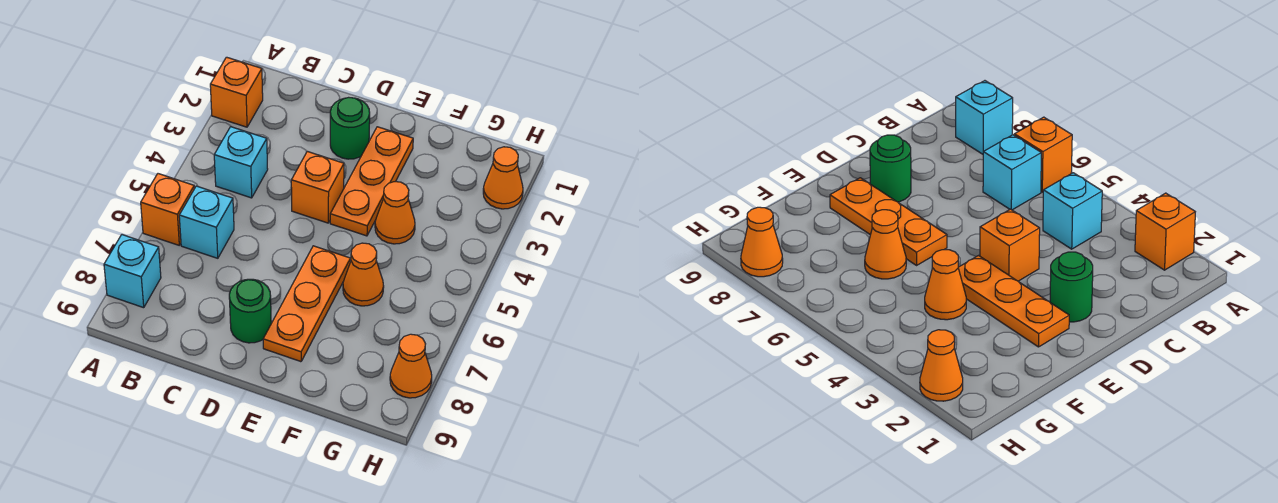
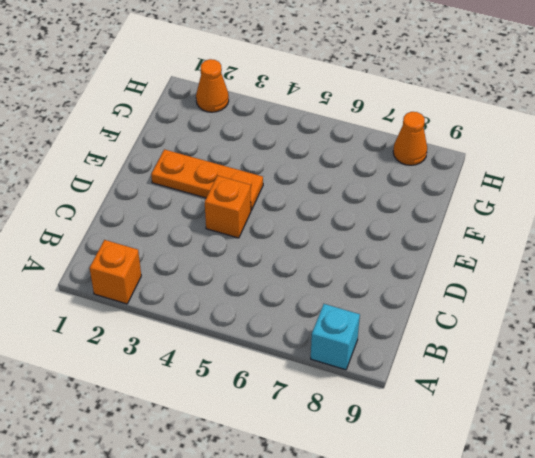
none -> orange brick A6 level 1
none -> cyan brick B4 level 1
none -> cyan brick B6 level 1

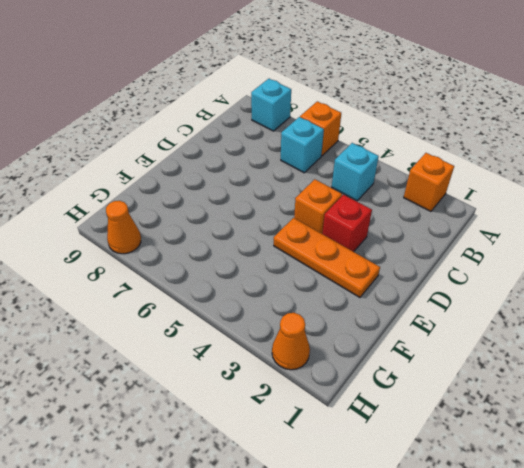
red brick D3 level 1 -> none
none -> green round brick D2 level 1
none -> green round brick D8 level 1
none -> orange plate E6:E8 level 1

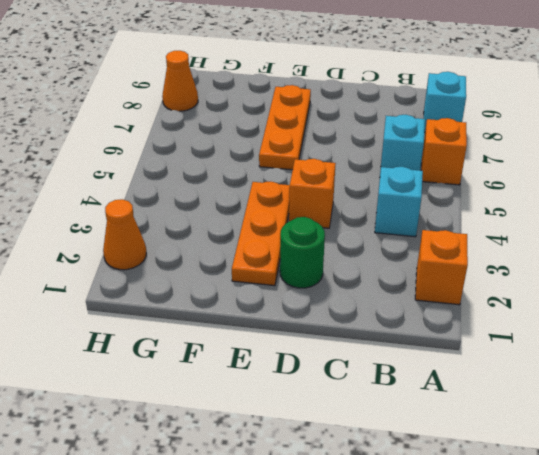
none -> green round brick D8 level 1
none -> orange cone F4 level 1
none -> orange cone F6 level 1

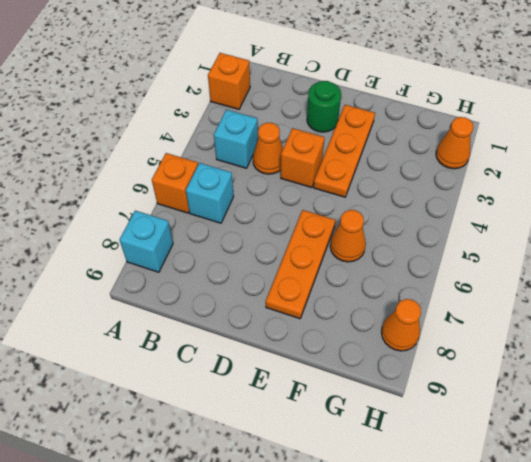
orange cone C4 level 1 -> orange cone F4 level 1
none -> green round brick D8 level 1

